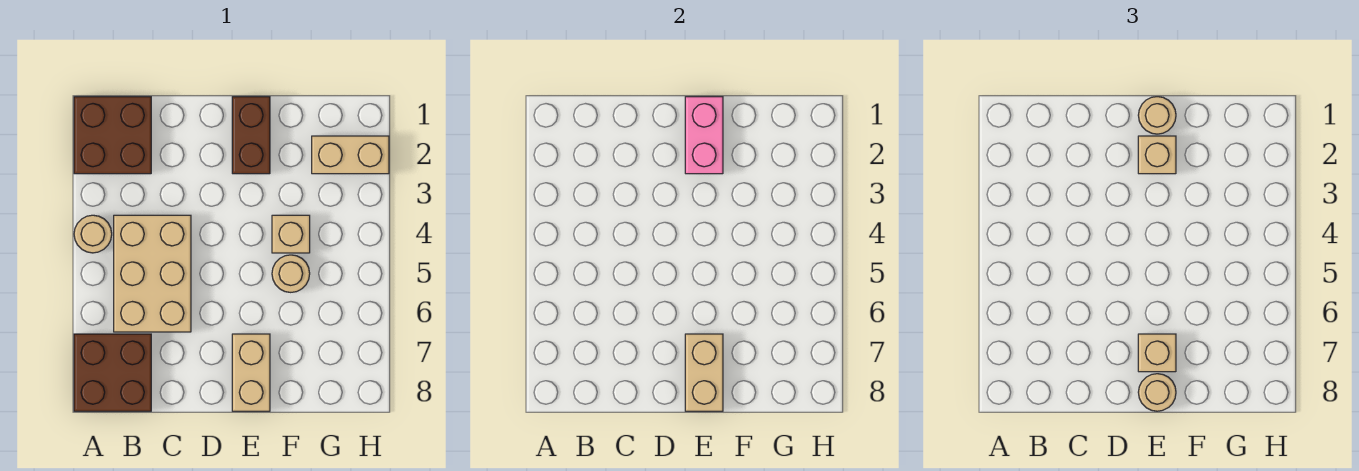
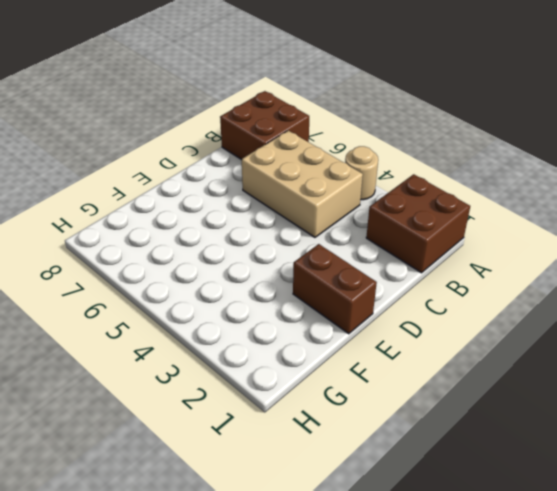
none -> tan brick E7:E8 level 1
none -> tan brick F4 level 1
none -> tan round brick F5 level 1

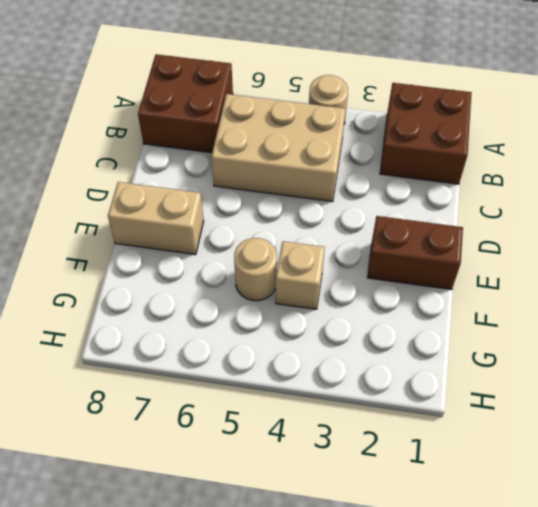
none -> tan brick G2:H2 level 1
none -> pink brick E1:E2 level 2
none -> tan brick E7:E8 level 2

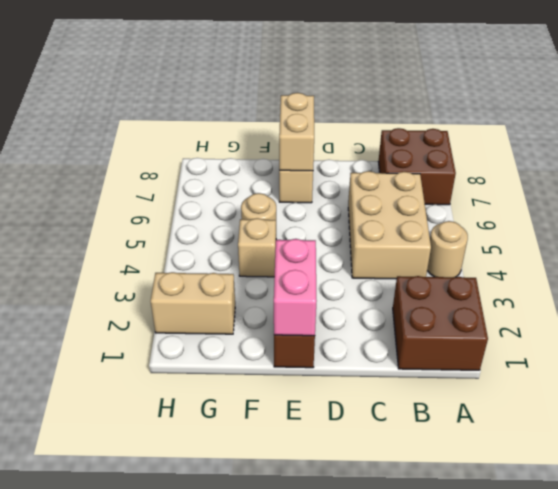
none -> tan round brick E1 level 3
none -> tan brick E2 level 3
none -> tan brick E7 level 3

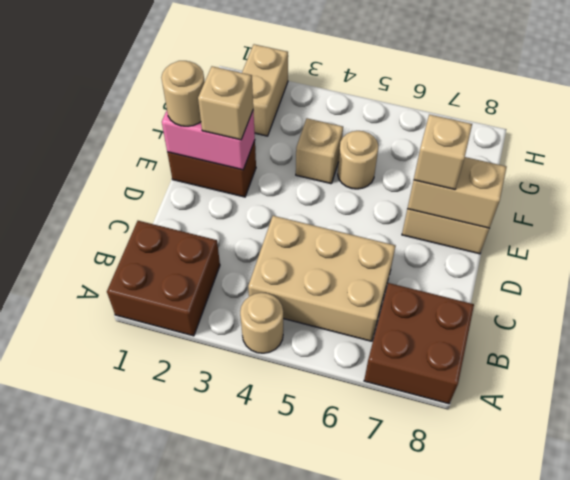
none -> tan round brick E8 level 3

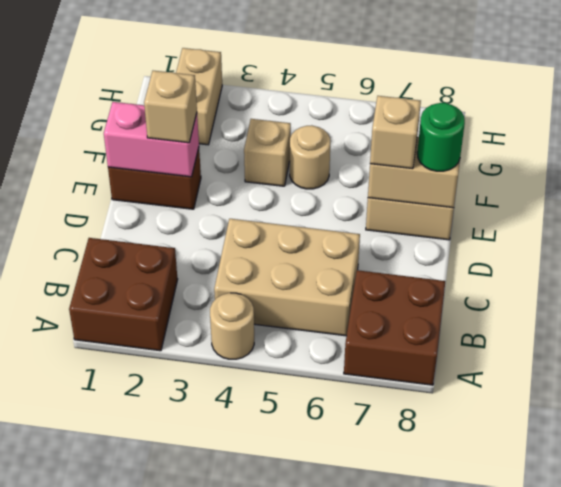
green round brick E8 level 3 -> tan round brick E8 level 3
none -> tan round brick E1 level 3

